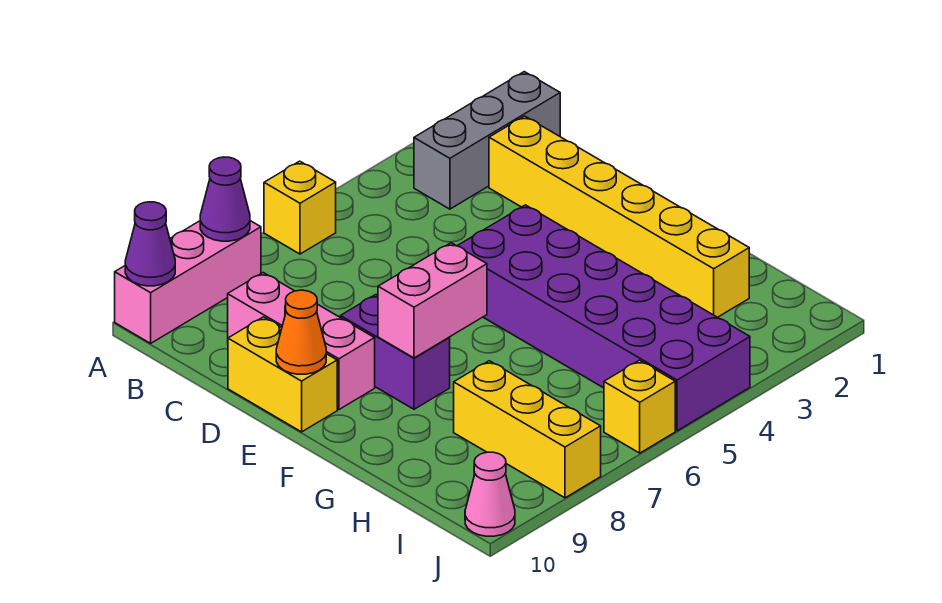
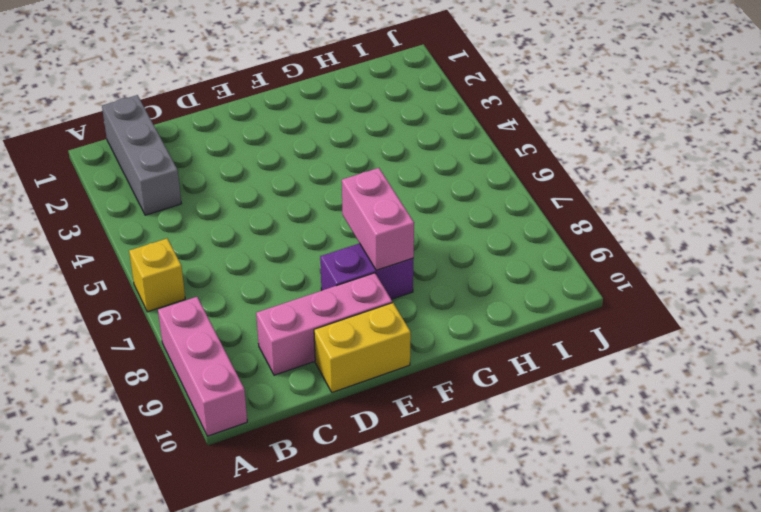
none -> yellow brick C2:H2 level 1
none -> purple brick E4:J5 level 1
none -> yellow brick H8:J8 level 1

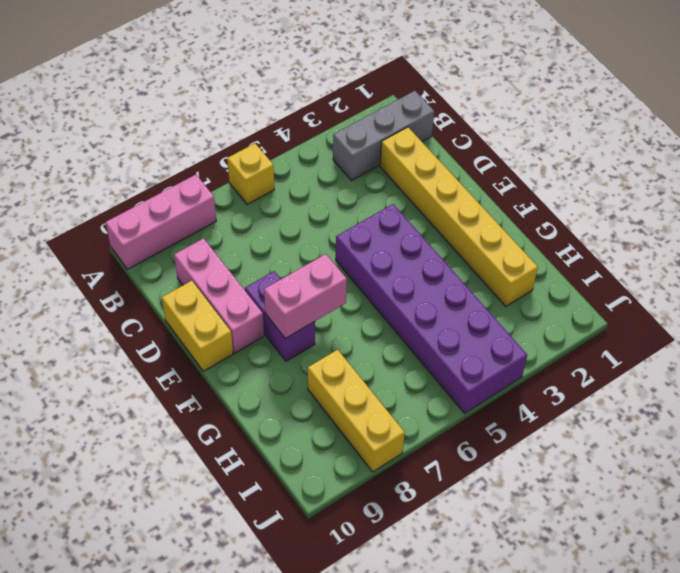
none -> yellow brick J6 level 1
none -> pink cone J10 level 1
none -> purple cone A8 level 2

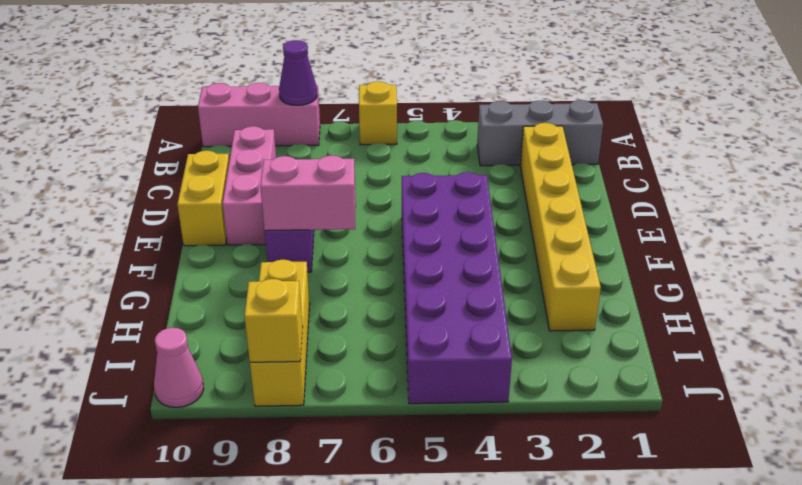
yellow brick J8 level 2 -> yellow brick J6 level 1
none -> purple cone A10 level 2
none -> orange cone E10 level 2

